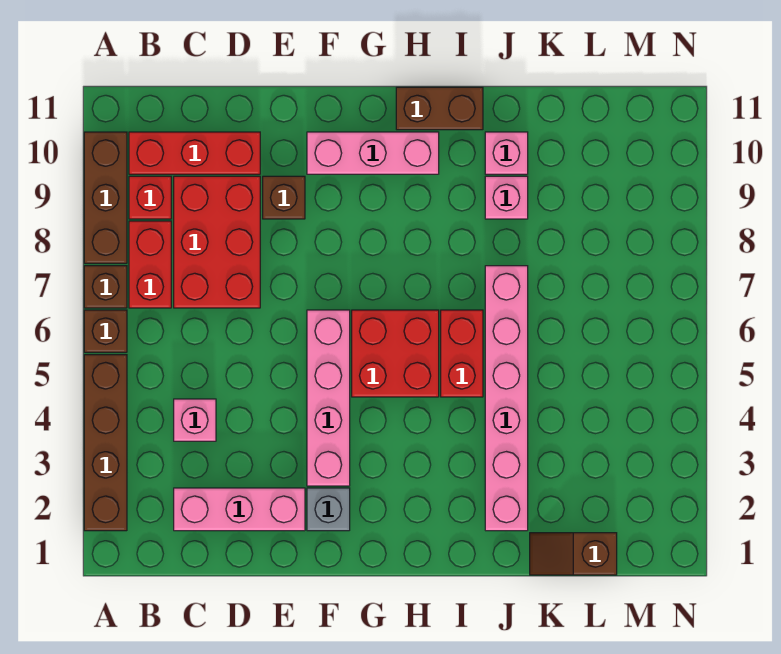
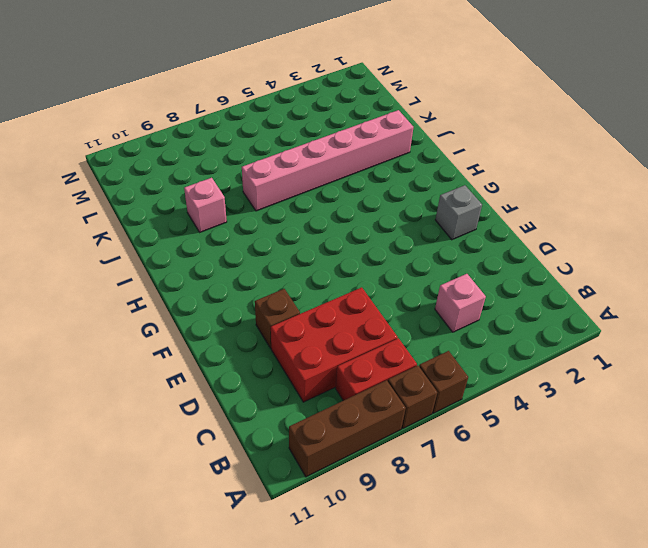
none -> brown brick A2:A5 level 1
none -> red brick B9 level 1
none -> red brick B10:D10 level 1

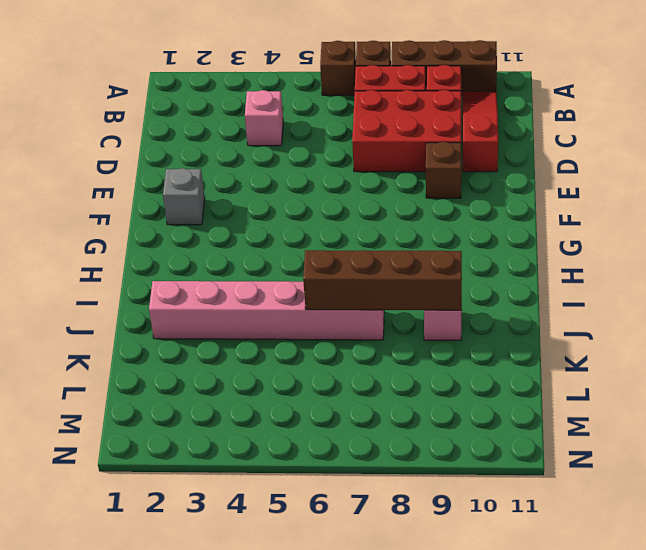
red slope B10:D10 level 1 top D -> red brick B10:D10 level 1
brown brick J6:J9 level 2 -> brown brick A2:A5 level 1
none -> pink brick C2:E2 level 1
none -> pink brick F3:F6 level 1
none -> pink brick F10:H10 level 1

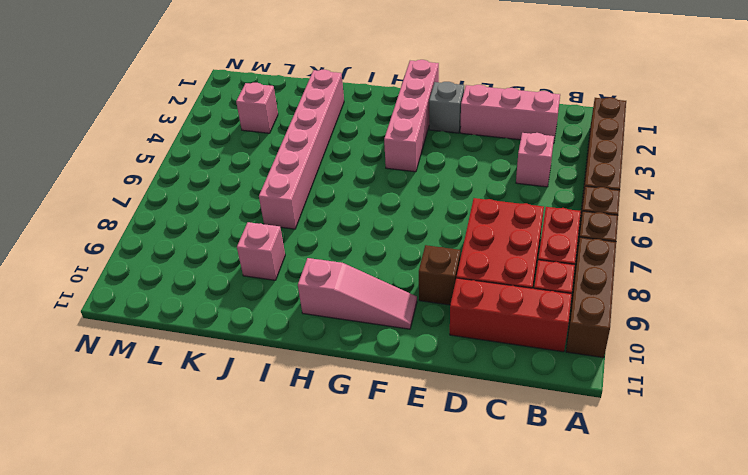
pink slope F10:H10 level 1 top H -> pink brick F10:H10 level 1
pink brick G1:G4 level 1 -> pink brick F3:F6 level 1
pink brick L3 level 1 -> pink brick J10 level 1
none -> red brick G5:H6 level 1
none -> brown brick H11:I11 level 1
none -> red brick I5:I6 level 1

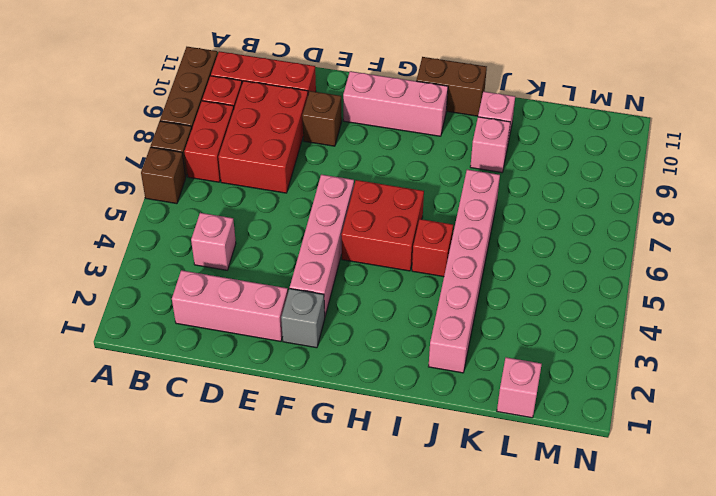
red brick I5 level 1 -> red brick I5:I6 level 1
pink brick L1 level 1 -> brown slope K1:L1 level 1 top L
none -> brown brick A2:A5 level 1

